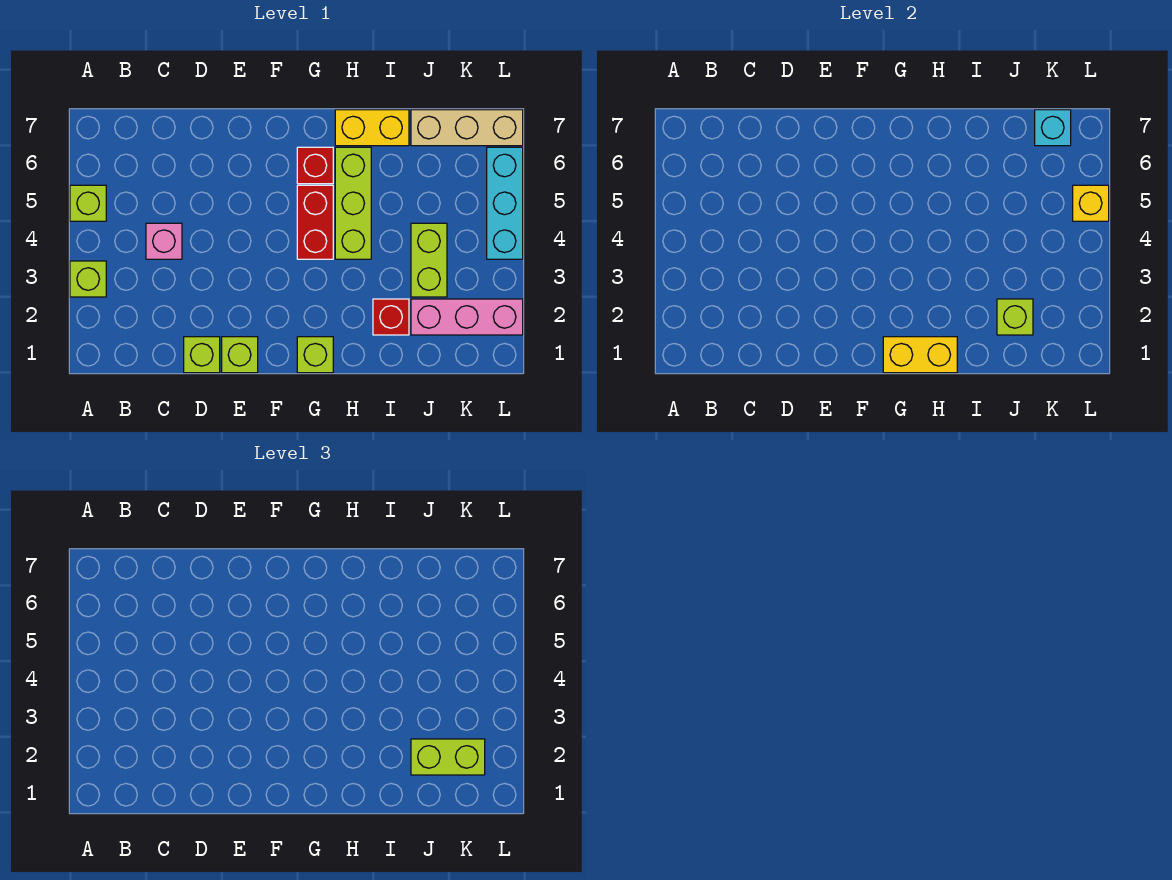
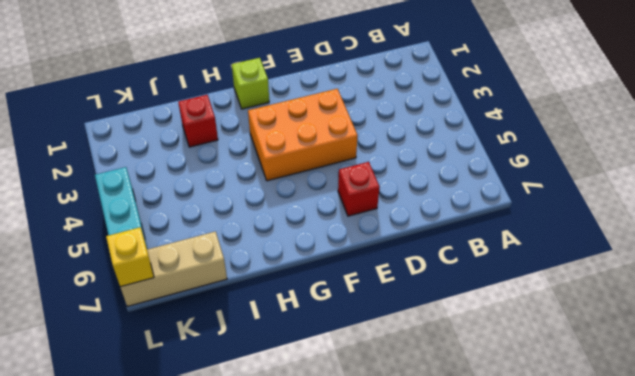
orange brick E3:G4 level 1 -> red brick G4:G5 level 1
red brick E6 level 1 -> red brick G6 level 1
yellow brick L7 level 2 -> yellow brick L5 level 2
none -> lime brick A3 level 1
none -> lime brick A5 level 1
none -> pink brick C4 level 1

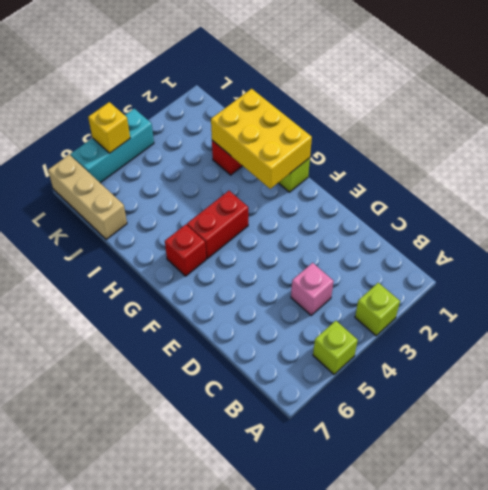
yellow brick G1:I2 level 2 -> yellow brick G1:H1 level 2
none -> lime brick D1 level 1
none -> lime brick E1 level 1
none -> lime brick H4:H6 level 1

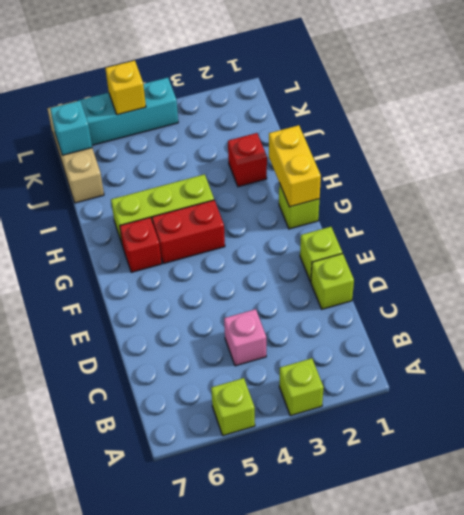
none -> yellow brick H7:I7 level 1
none -> pink brick J2:L2 level 1
none -> lime brick J3:J4 level 1

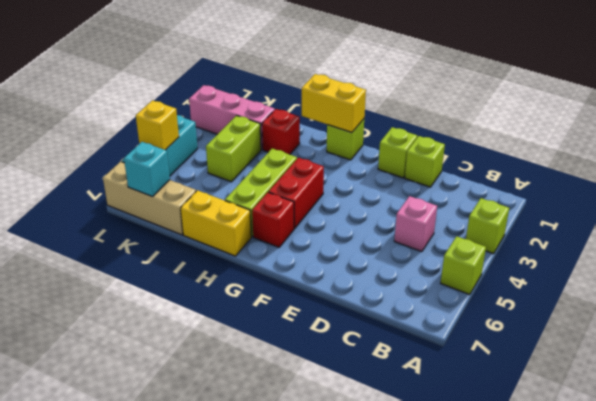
none -> lime brick J2 level 2
none -> lime brick J2:K2 level 3

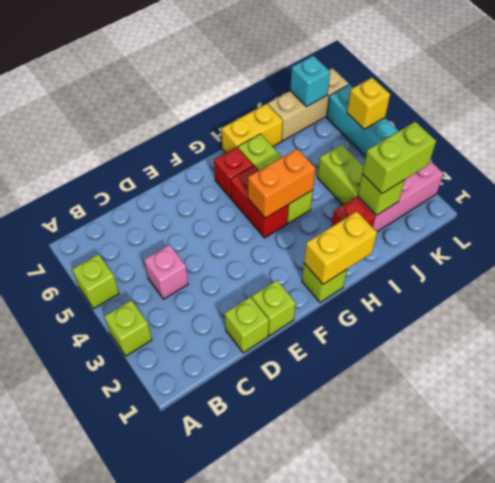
orange brick G4:H4 level 2 -> none

